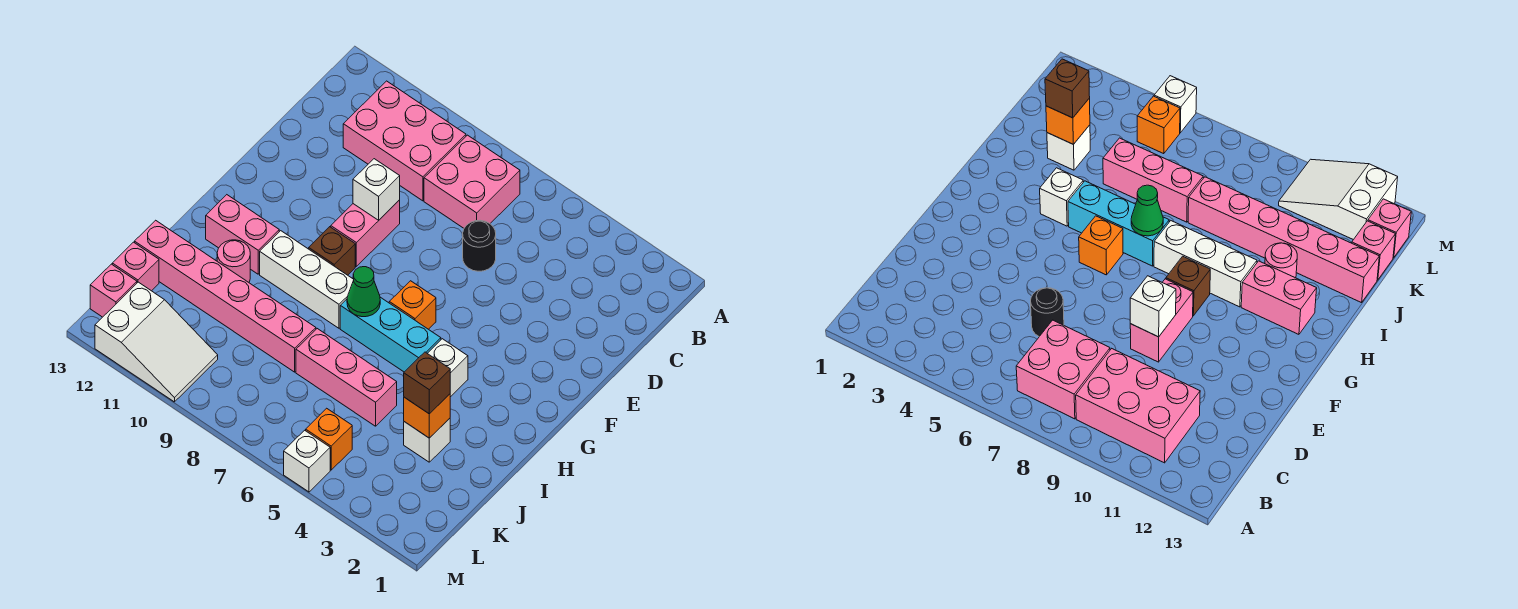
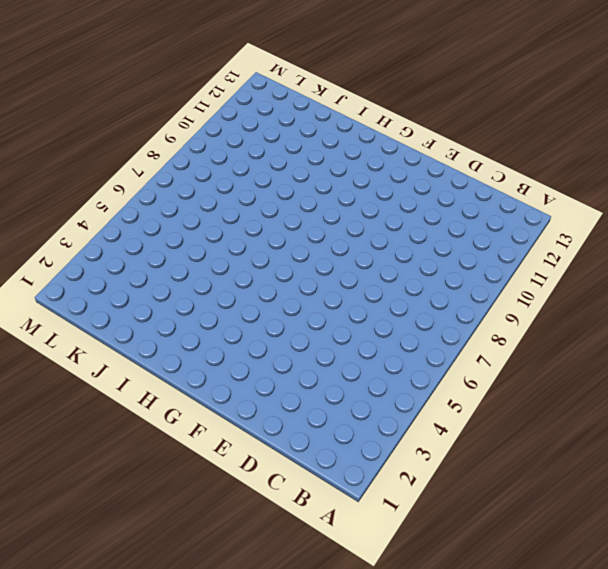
none -> pink brick B7:C8 level 1
none -> pink brick B9:C11 level 1
none -> black round brick D6 level 1

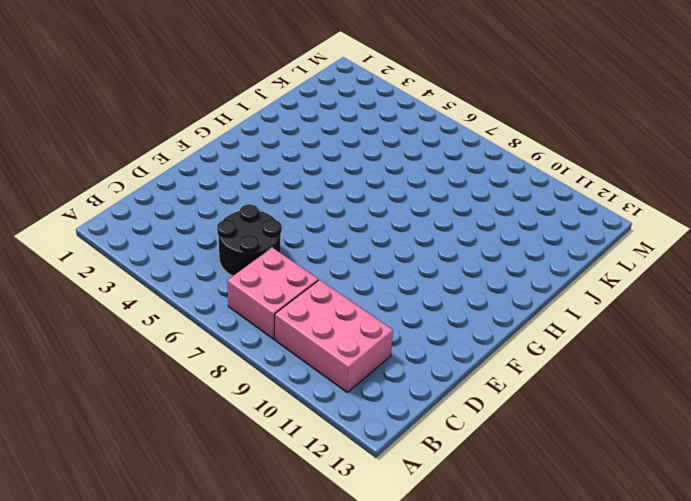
black round brick C5:D6 level 1 -> black round brick D6 level 1
none -> pink brick E9:F9 level 1
none -> orange brick G6 level 1
none -> brown brick G9 level 1

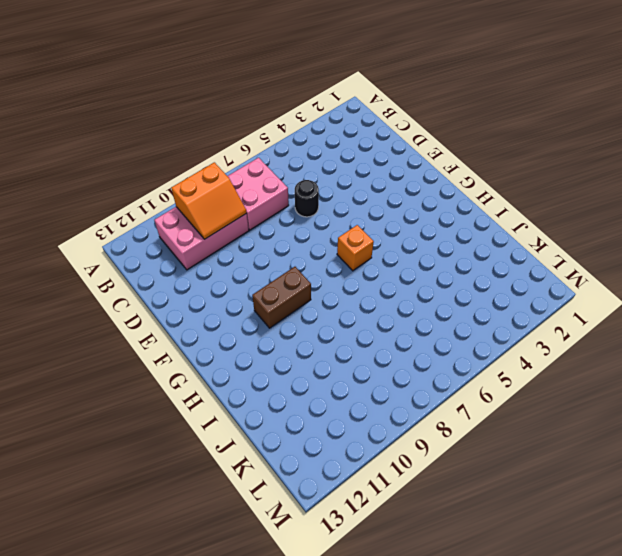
orange slope B9:C10 level 2 top B -> none
brown brick G9:G10 level 1 -> brown brick G9 level 1
none -> pink brick E9:F9 level 1
none -> white brick H4 level 1
none -> cyan brick H5:H7 level 1

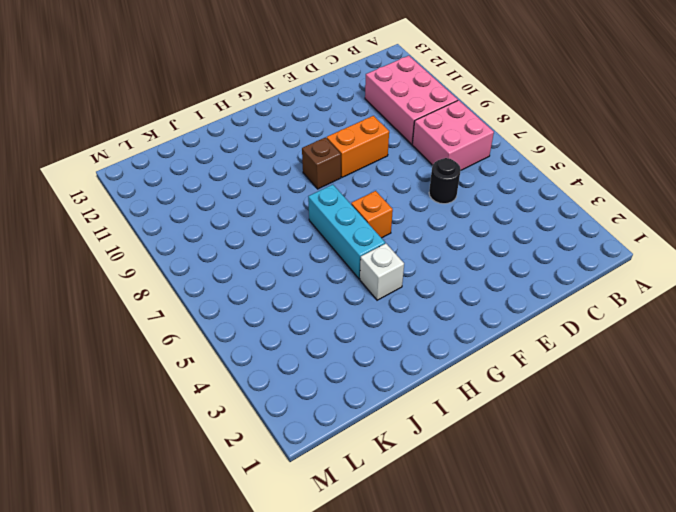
orange brick E9:F9 level 1 -> pink brick E9:F9 level 1
none -> white brick H8:H10 level 1
none -> pink brick H11:H12 level 1
none -> pink round brick I11 level 1

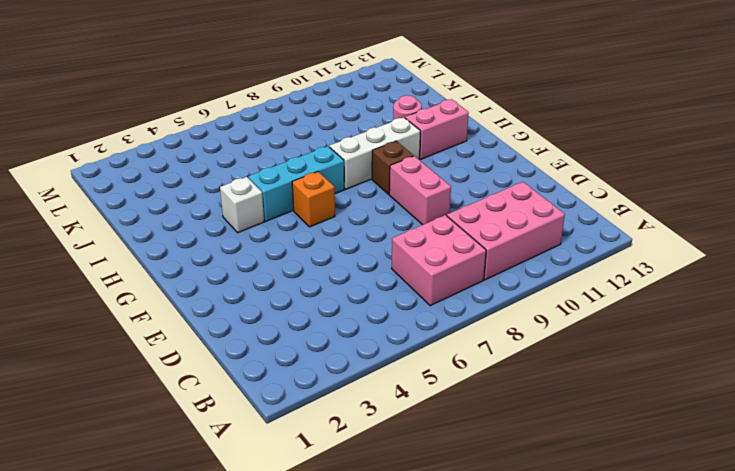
none -> black round brick D6 level 1
none -> white brick J3 level 1
none -> pink brick J5:J7 level 1

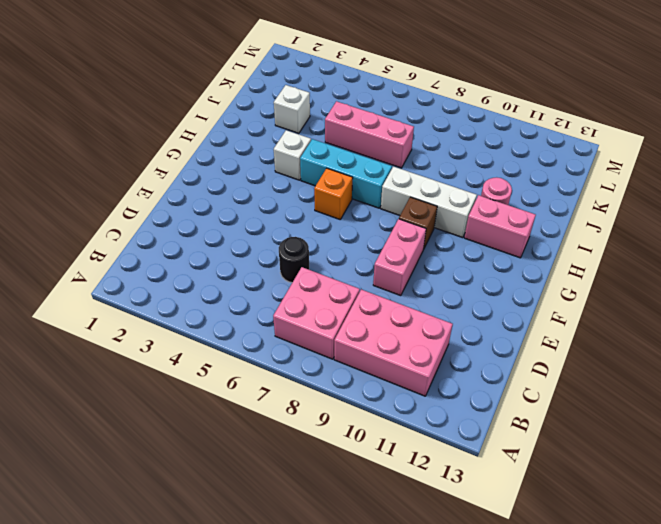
none -> pink brick J8:J13 level 1
none -> pink brick K13 level 1
none -> orange brick L5 level 1

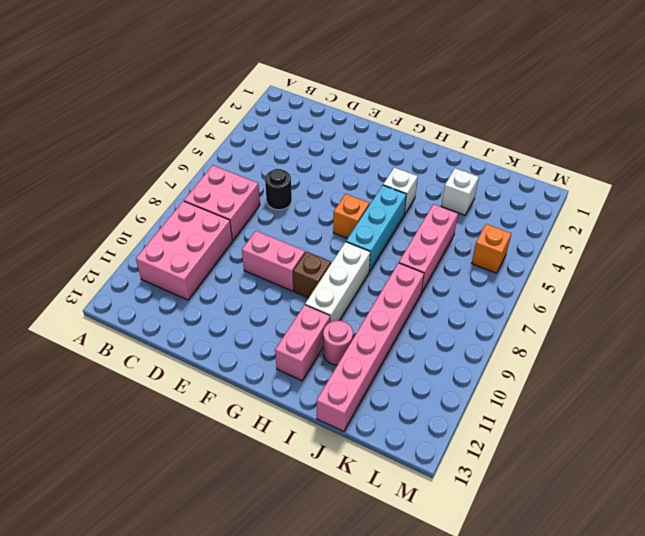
none -> pink brick K13 level 1
none -> white slope L10:M12 level 1 top 12
none -> pink brick L13 level 1

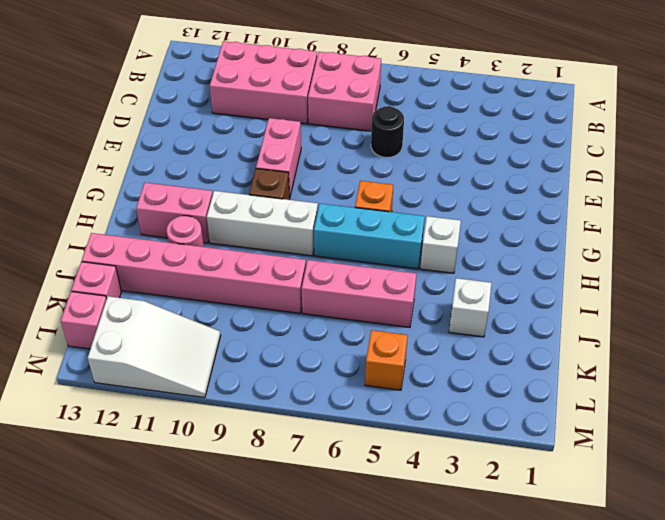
none -> white brick M5 level 1
none -> white brick E9 level 2
none -> green cone H7 level 2

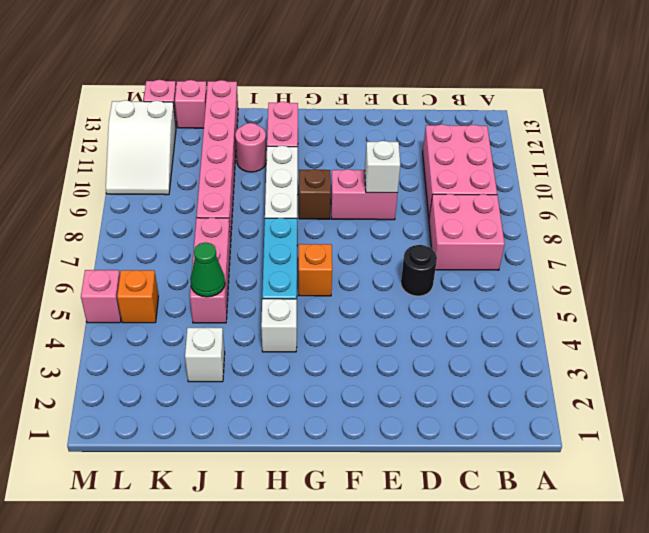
green cone J5 level 2 -> green cone H7 level 2
pink brick M5 level 1 -> white brick M5 level 1
none -> orange brick J3 level 2
none -> brown brick J3 level 3

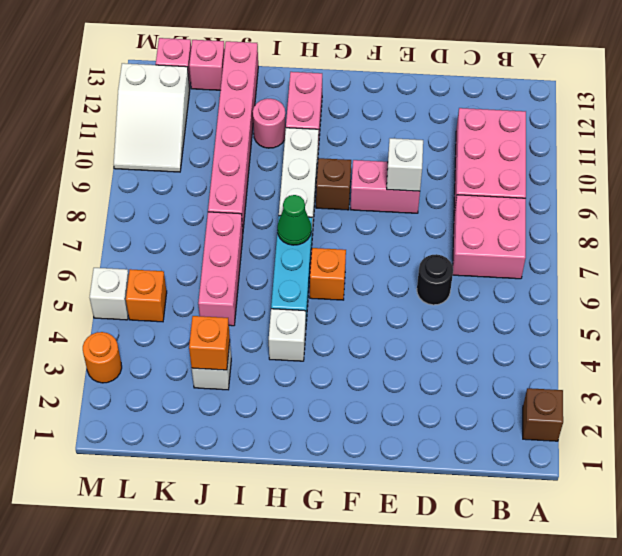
brown brick A2 level 1 -> brown brick J3 level 3
orange round brick M3 level 1 -> none

